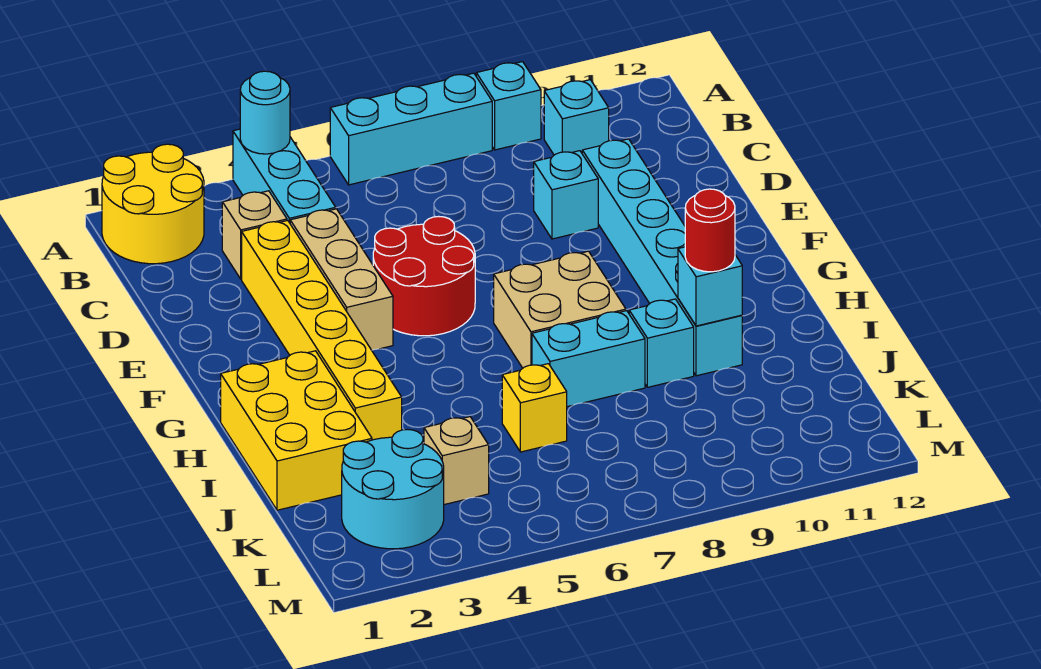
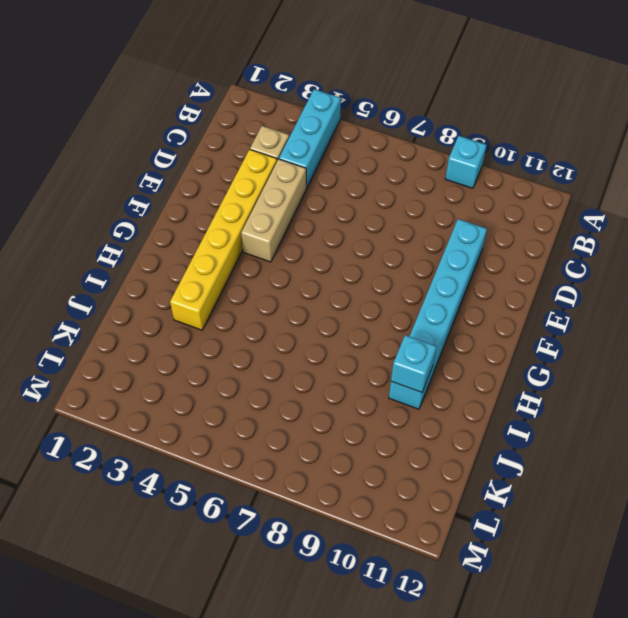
none -> yellow round brick A1:B2 level 1
none -> cyan brick A6:A8 level 1
none -> cyan brick B10 level 1

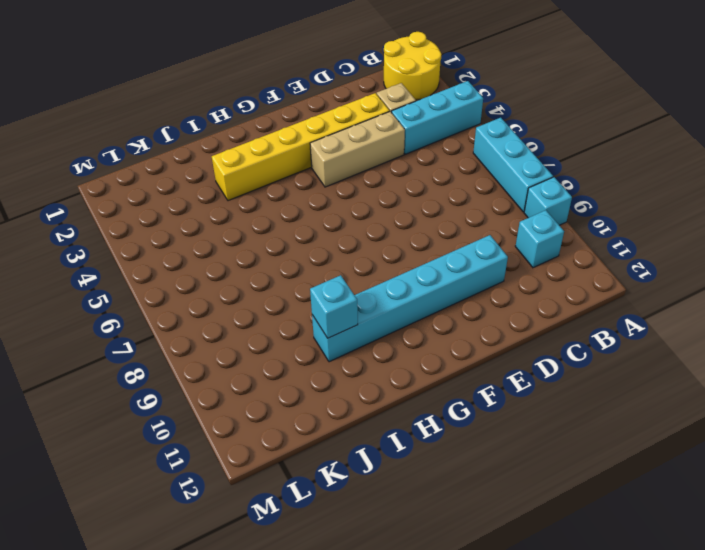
none -> cyan brick D9 level 1
none -> red round brick E5:F6 level 1
none -> tan brick G7:H8 level 1

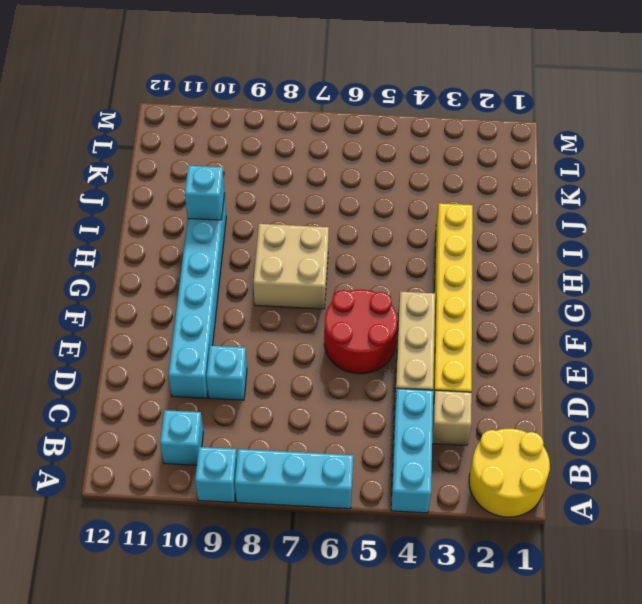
none -> yellow brick H1:J2 level 1
none -> cyan brick I7:I8 level 1
none -> cyan brick I9 level 1

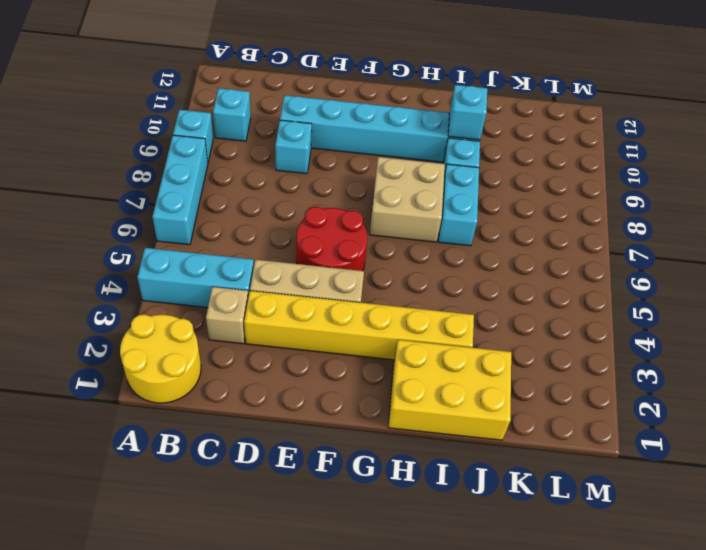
none -> yellow brick J6 level 1
none -> cyan round brick K2:L3 level 1
none -> tan brick K4 level 1

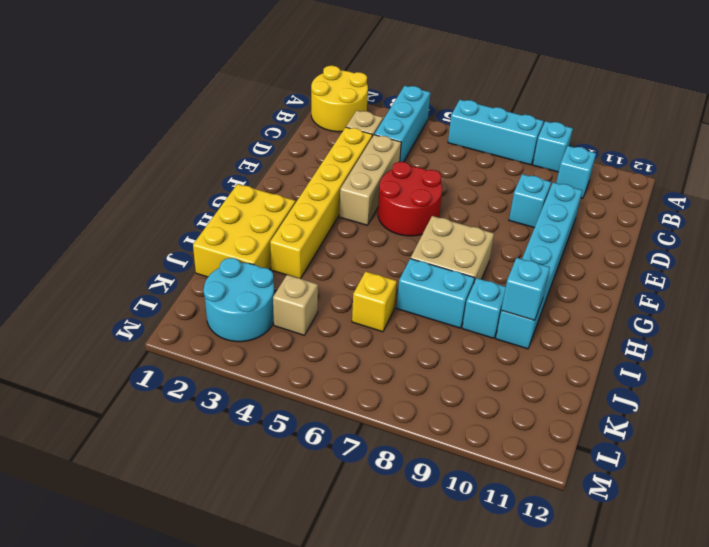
none -> cyan round brick A4 level 2
none -> red round brick I10 level 3

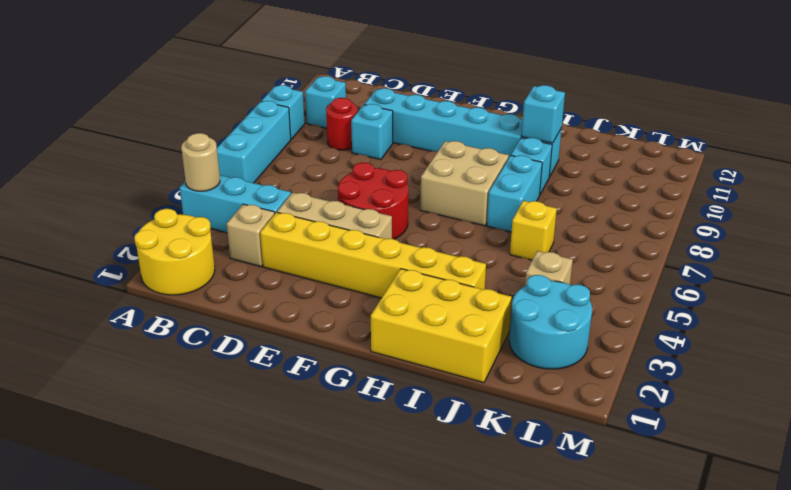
tan round brick A4 level 2 -> cyan round brick A4 level 2
red round brick C9 level 1 -> red round brick I10 level 3

